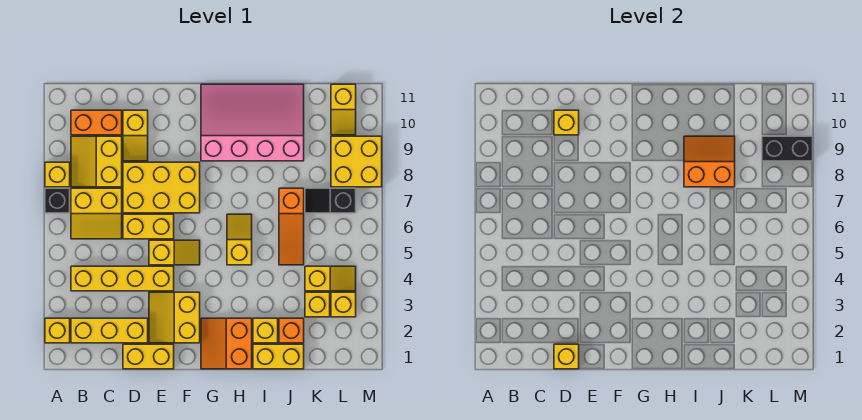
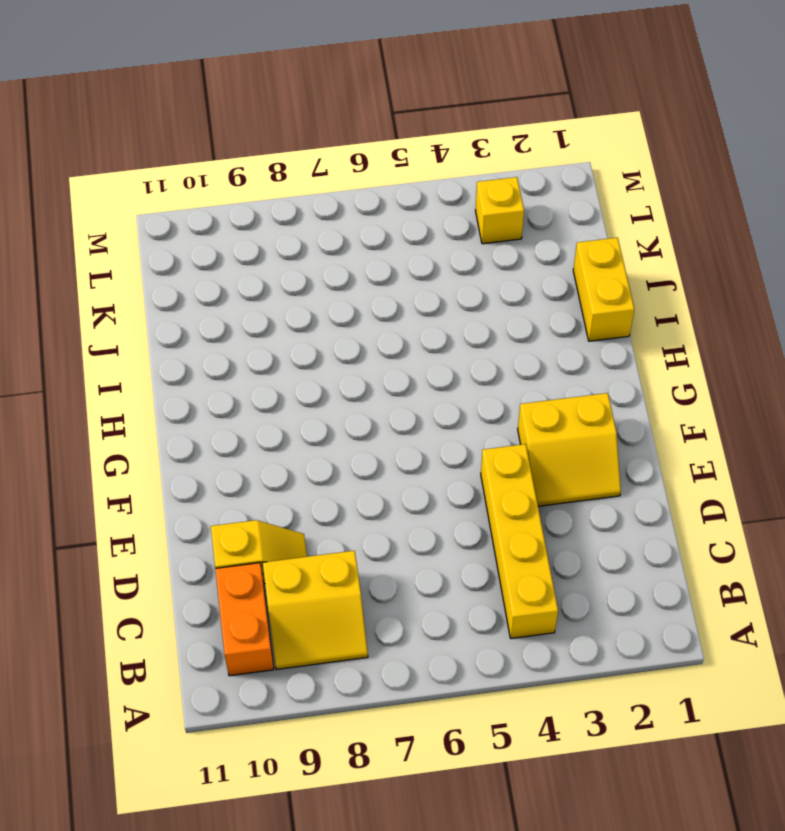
none -> yellow brick A2 level 1
none -> black brick A7 level 1
none -> yellow brick A8 level 1
none -> yellow brick B2:D2 level 1

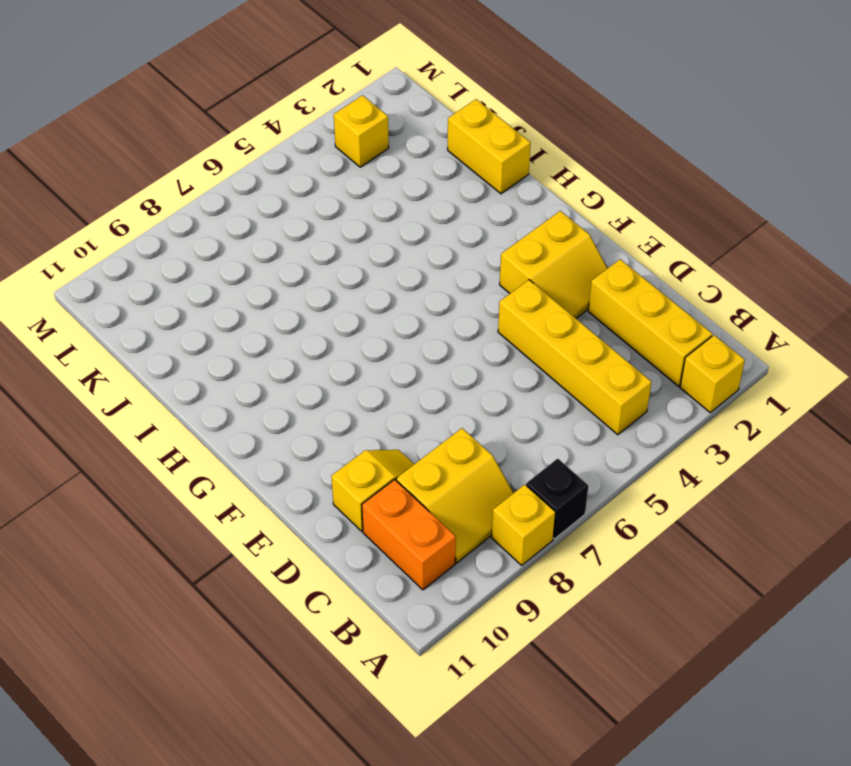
none -> yellow slope B6:C7 level 1 top 7
none -> yellow brick D1:E1 level 1
none -> yellow brick D6:E6 level 1
none -> yellow brick D7:F8 level 1

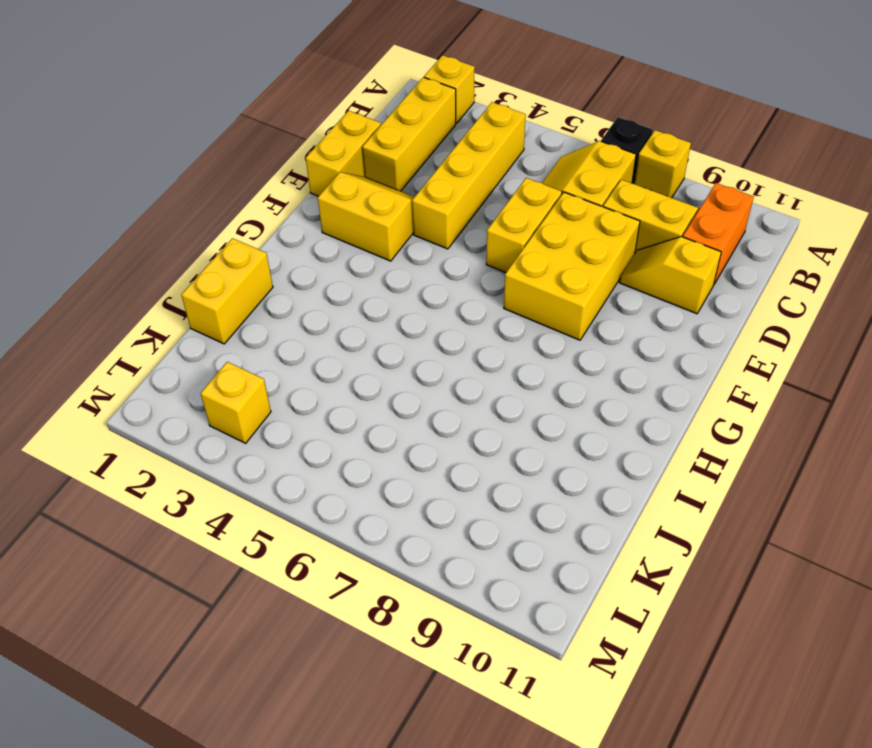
none -> yellow slope E5:F5 level 1 top E
none -> orange slope G1:H2 level 1 top H
none -> pink slope G9:J11 level 1 top 9
none -> yellow slope H5:H6 level 1 top 5

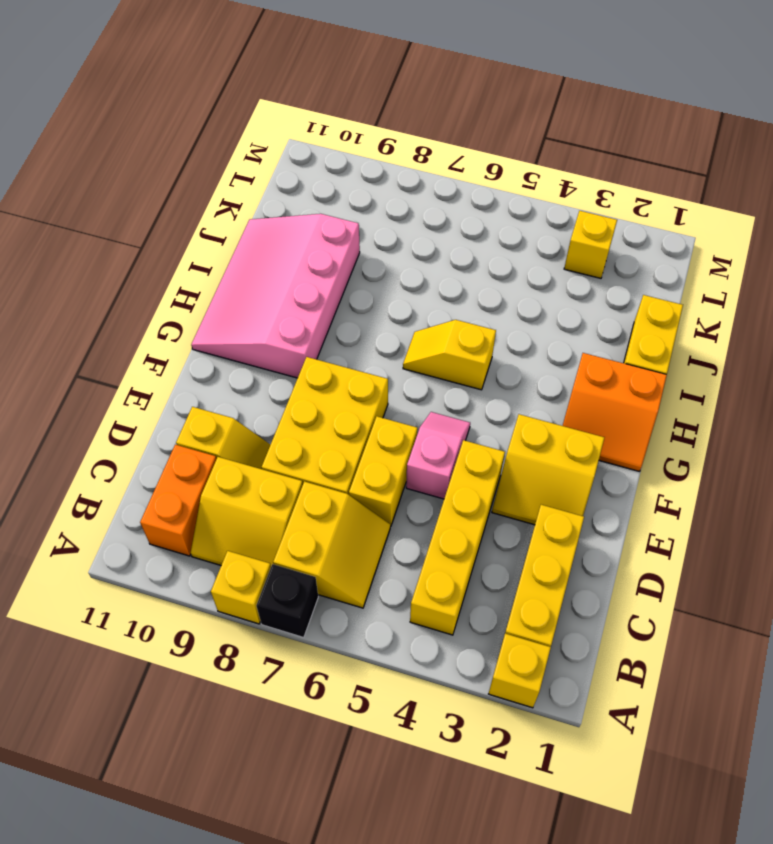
pink slope E5:F5 level 1 top E -> yellow slope E5:F5 level 1 top E
none -> yellow brick D1:E1 level 1
none -> yellow brick I2 level 1
none -> orange brick J2 level 1
none -> orange slope J5:J7 level 1 top 7

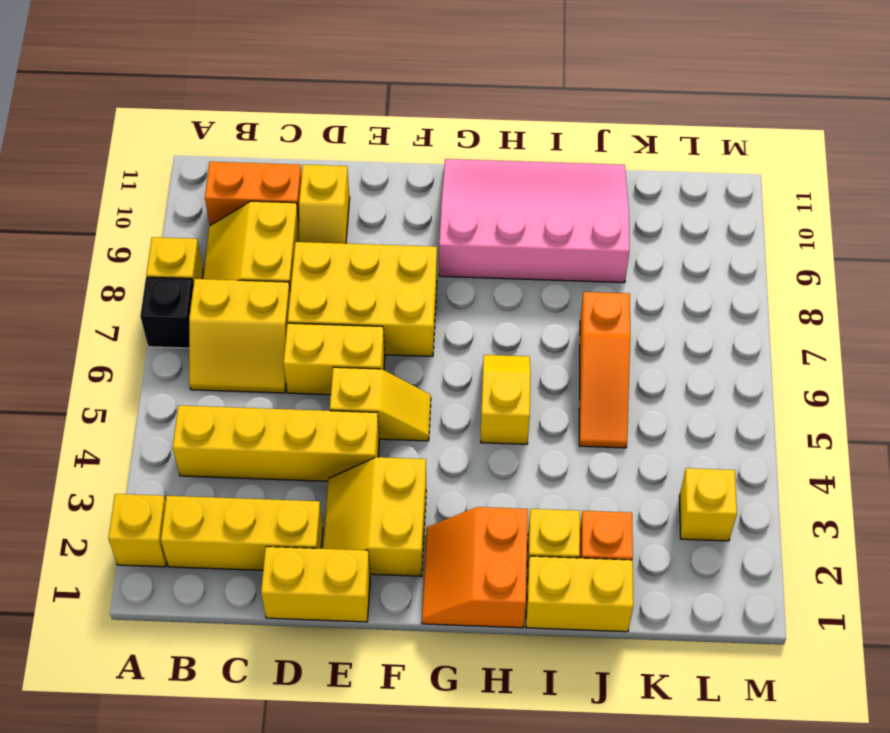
none -> yellow brick K3 level 1
none -> yellow slope K4:L4 level 1 top K
none -> black slope K7:L7 level 1 top L
none -> yellow brick L8:M9 level 1

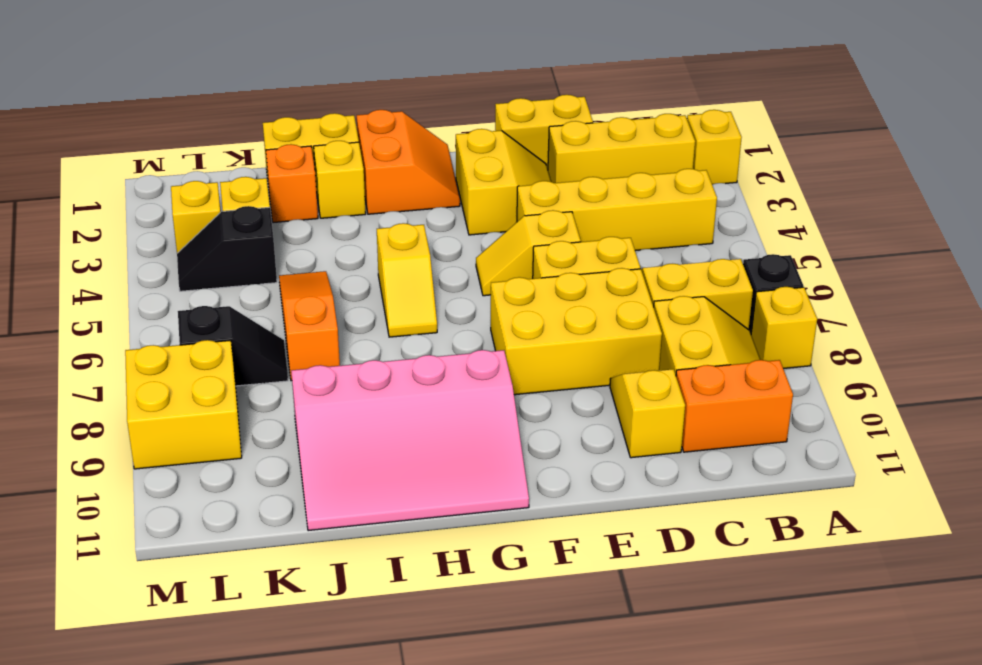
black slope K4:L4 level 1 top K -> yellow slope K4:L4 level 1 top K
none -> yellow slope L10:L11 level 1 top 11
none -> yellow brick D1 level 2
none -> yellow brick D10 level 2
none -> orange slope I8:J9 level 2 top 8

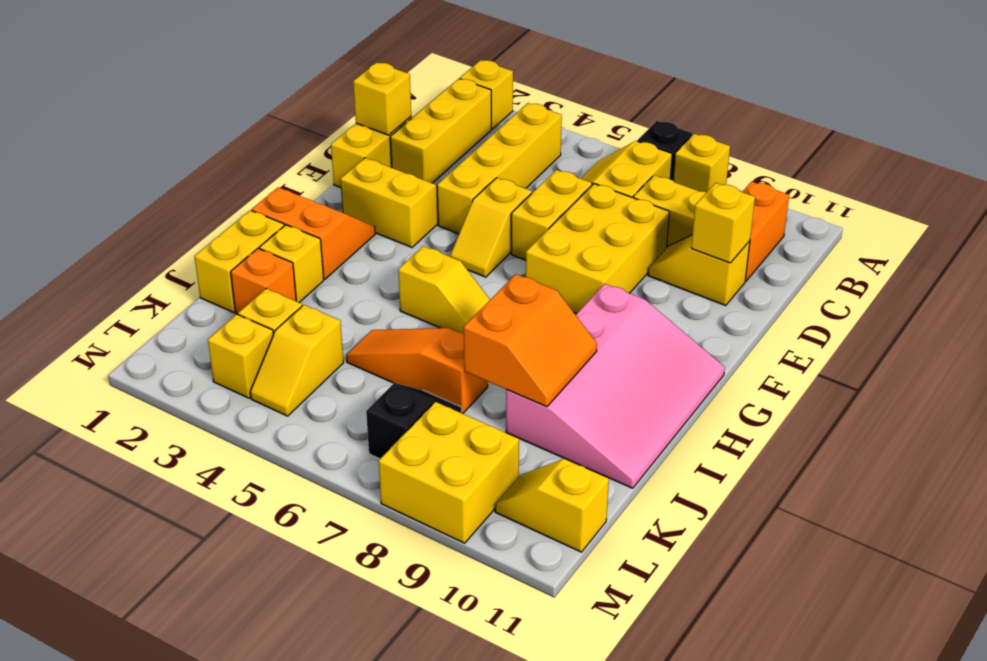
none -> black brick L9:M9 level 2

